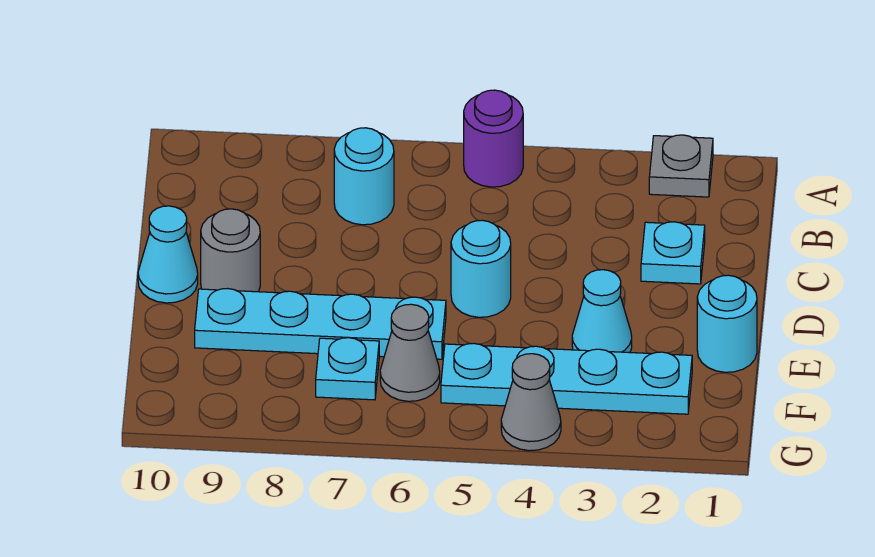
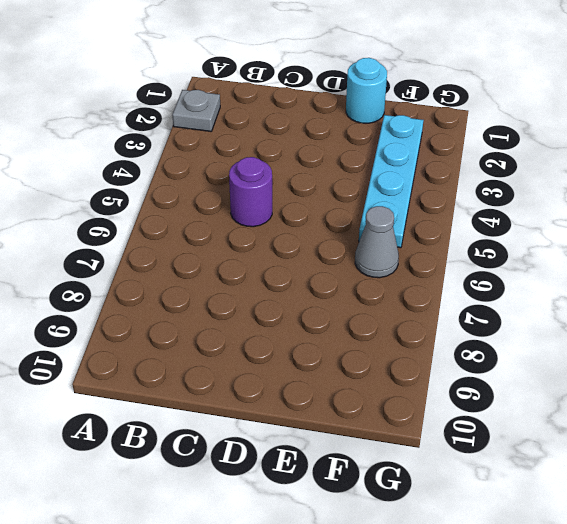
purple round brick C5 level 1 -> purple round brick A5 level 1
none -> cyan round brick B7 level 1
none -> cyan plate C2 level 1
none -> cyan round brick D5 level 1

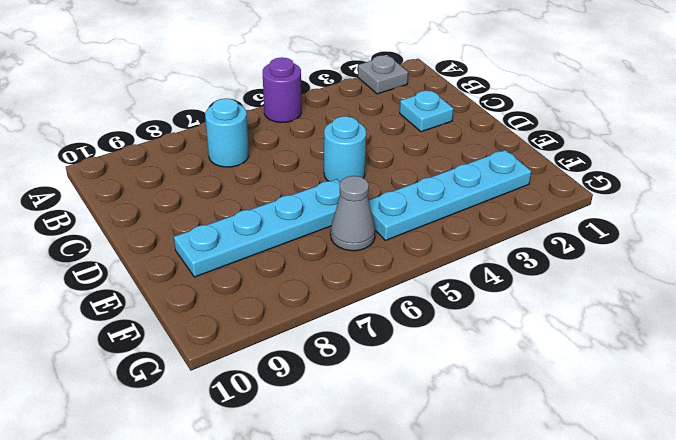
none -> grey round brick D9 level 1
none -> cyan cone D10 level 1
none -> cyan round brick E1 level 1

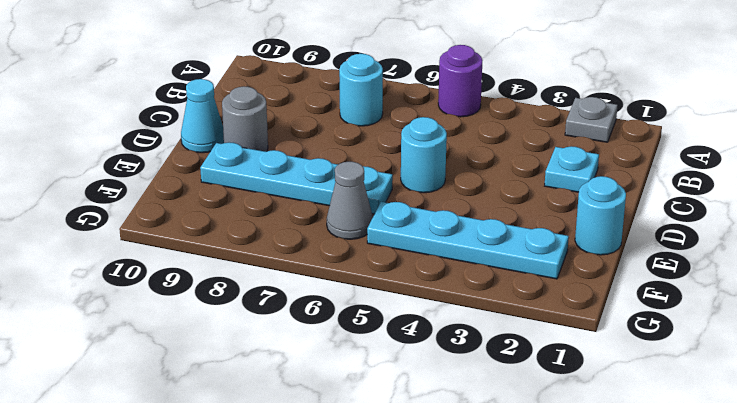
none -> cyan cone E3 level 1
none -> cyan plate F7 level 1
none -> grey cone G4 level 1

